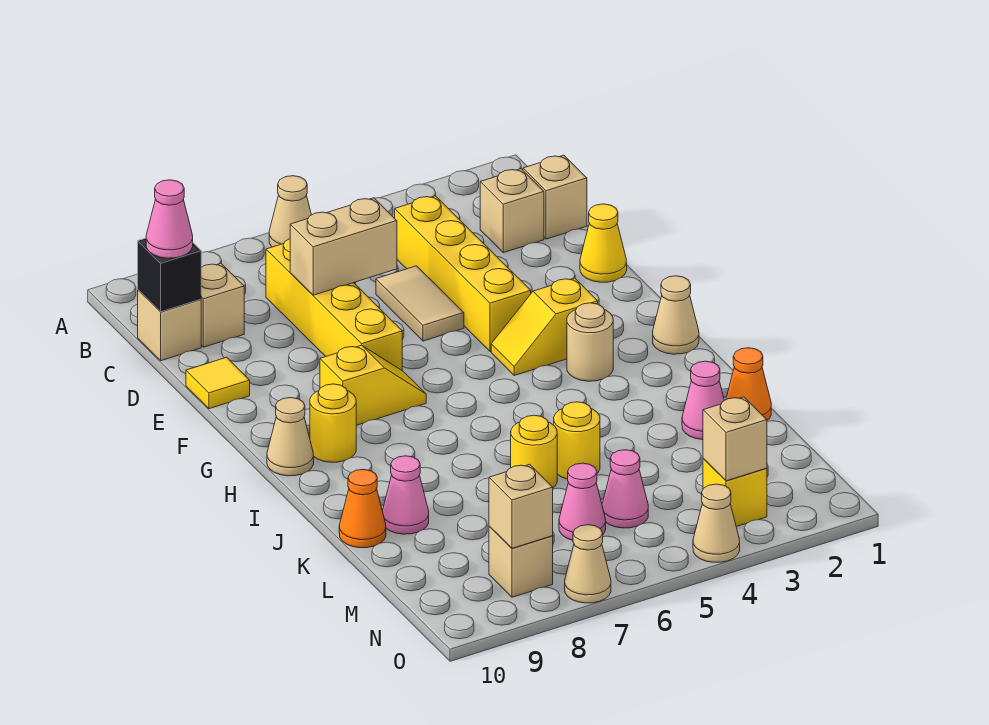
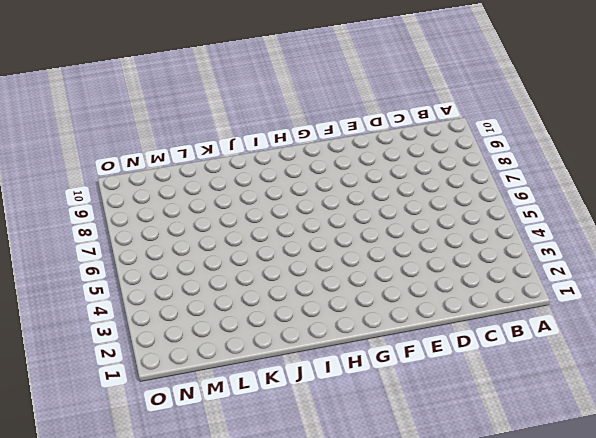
none -> tan cone A6 level 1
none -> tan brick C1 level 1
none -> tan brick C2 level 1
none -> yellow brick C4:F4 level 1

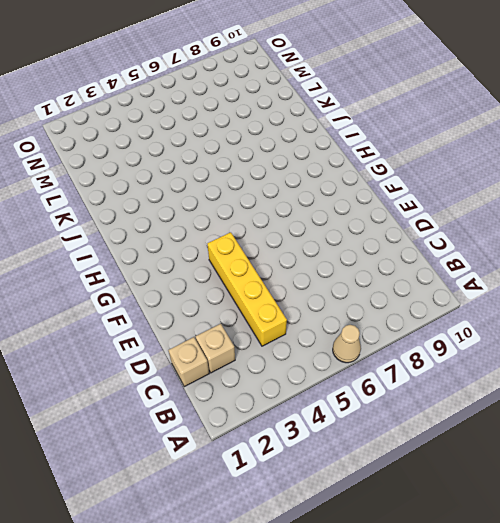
none -> yellow brick C7:F7 level 1
none -> tan brick C9 level 1
none -> tan brick C10 level 1
none -> tan tile D5:E5 level 1

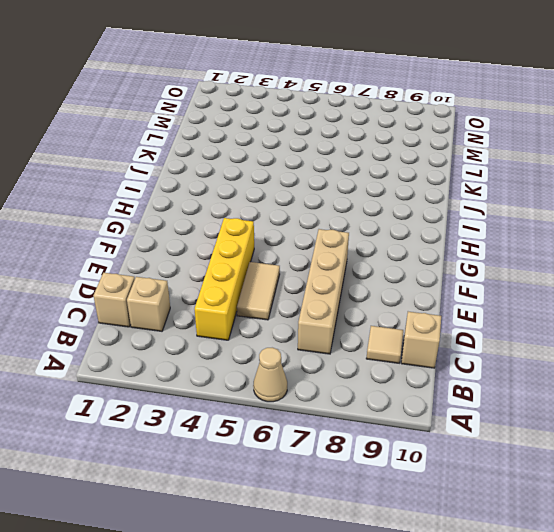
tan brick C7:F7 level 1 -> yellow brick C7:F7 level 1
tan tile C9 level 1 -> tan brick C9 level 1
none -> yellow cone E1 level 1
none -> yellow tile E10 level 1
none -> yellow slope G3:G4 level 1 top 3
none -> yellow slope G7:G8 level 1 top 8

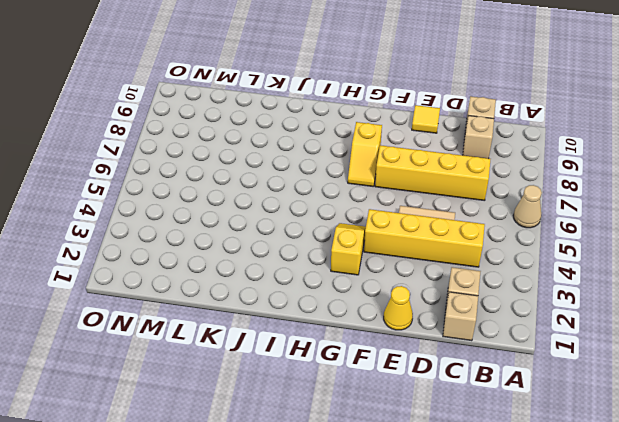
none -> tan cone H1 level 1
none -> tan round brick H3 level 1
none -> yellow round brick H9 level 1
none -> tan cone H10 level 1

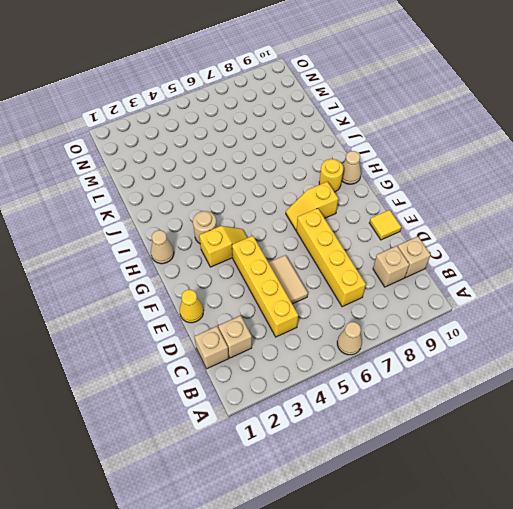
none -> orange cone K1 level 1
none -> pink cone K2 level 1
none -> yellow round brick K5 level 1
none -> yellow round brick K6 level 1

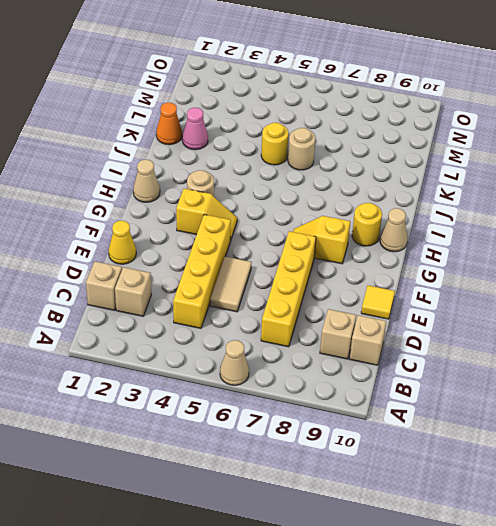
tan round brick K6 level 1 -> yellow round brick K6 level 1
none -> pink cone K9 level 1
none -> orange cone K10 level 1
none -> pink cone M5 level 1
none -> pink cone M6 level 1

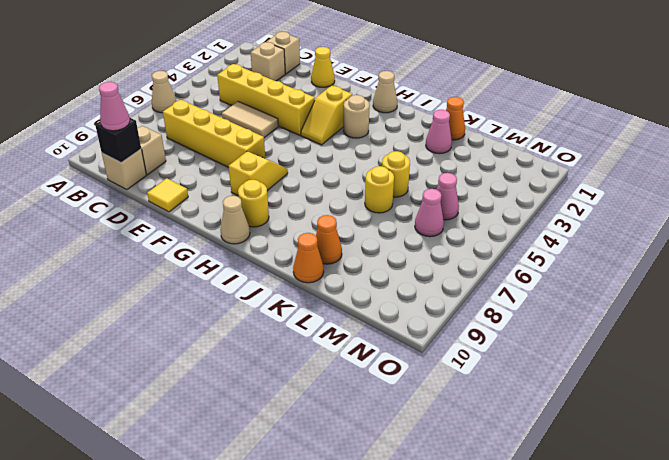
orange cone K9 level 1 -> pink cone K9 level 1
none -> yellow brick N3 level 1
none -> tan brick N8 level 1
none -> tan cone O4 level 1
none -> tan cone O7 level 1

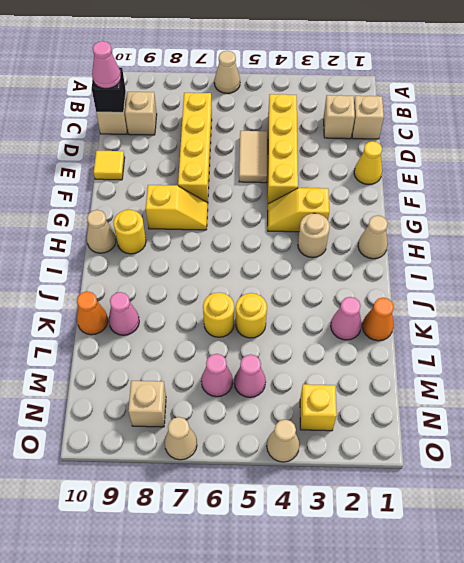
none -> tan brick D6:D7 level 2
none -> tan brick N3 level 2
none -> tan brick N8 level 2

